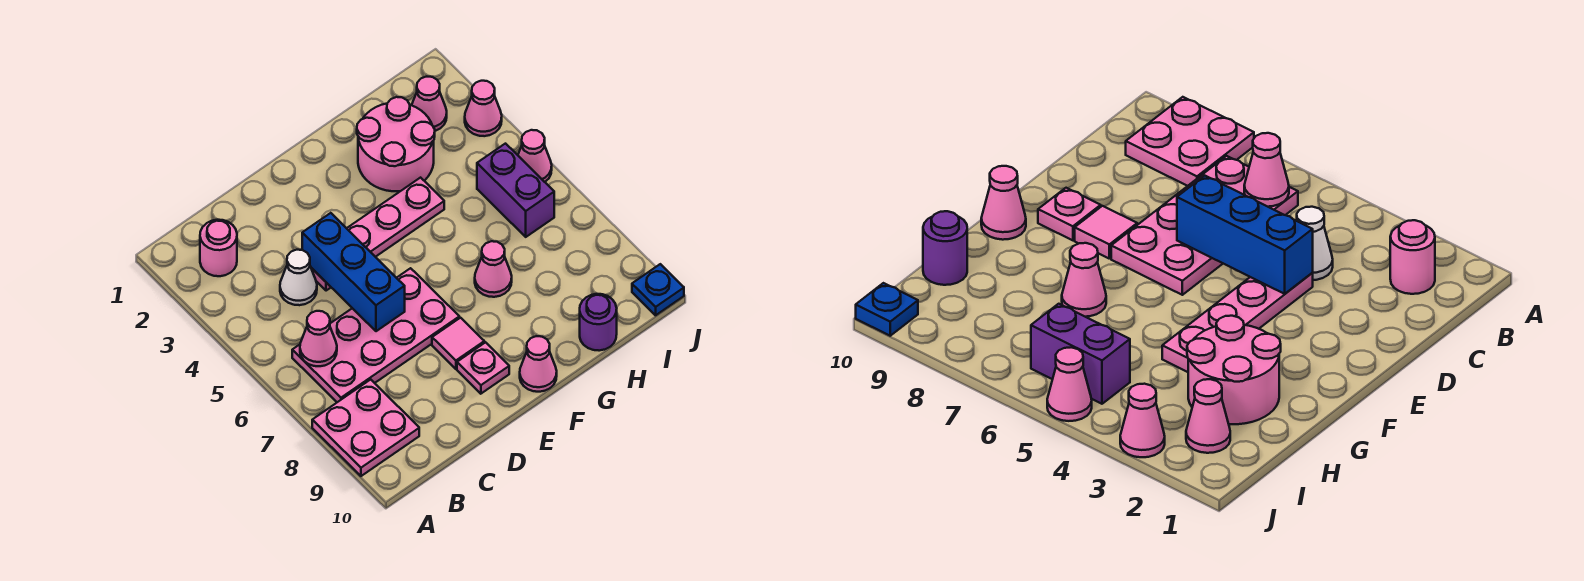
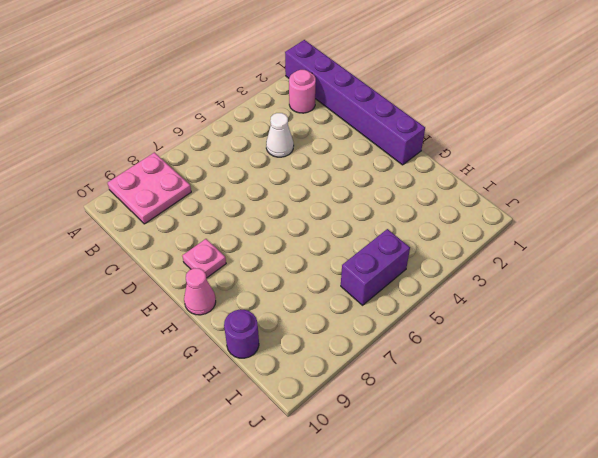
purple brick A1:F1 level 1 -> none
none -> pink plate B6:E7 level 1
none -> pink plate D4:G4 level 1
none -> pink tile E8 level 1

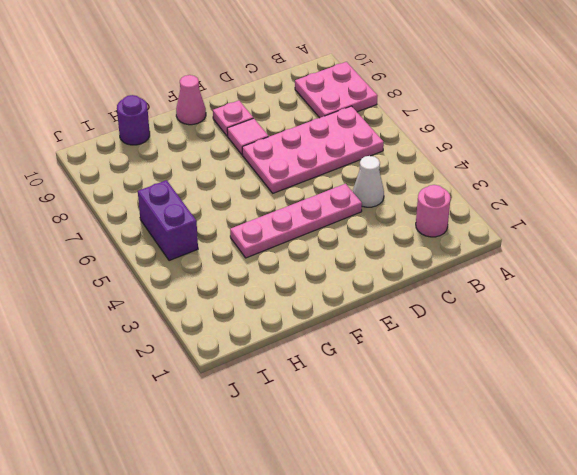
none -> pink round brick G2:H3 level 1
none -> pink cone G7 level 1
none -> pink cone I2 level 1

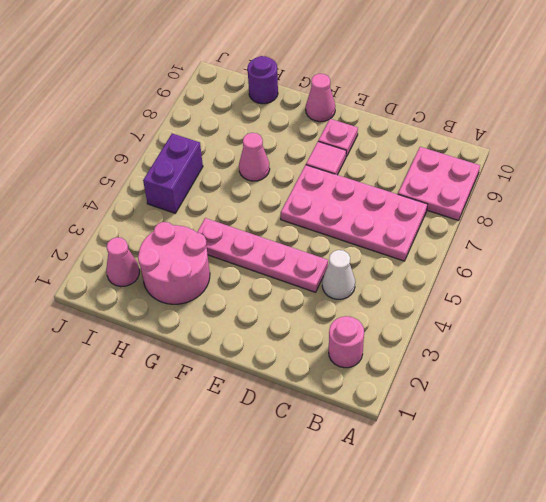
none -> pink cone J3 level 1
none -> pink cone J5 level 1
none -> blue plate J10 level 1

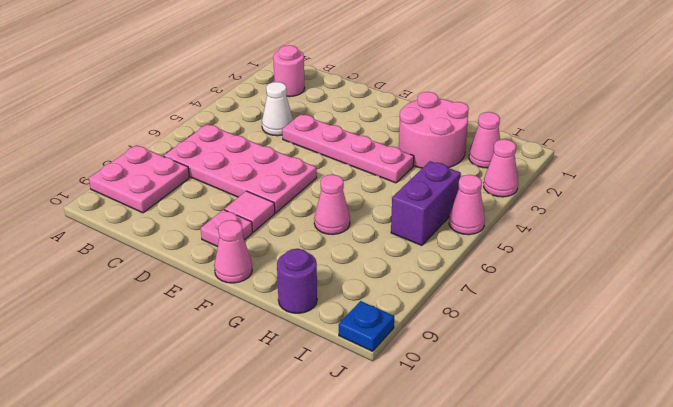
none -> pink cone B6 level 2
none -> blue brick D4:D6 level 2

